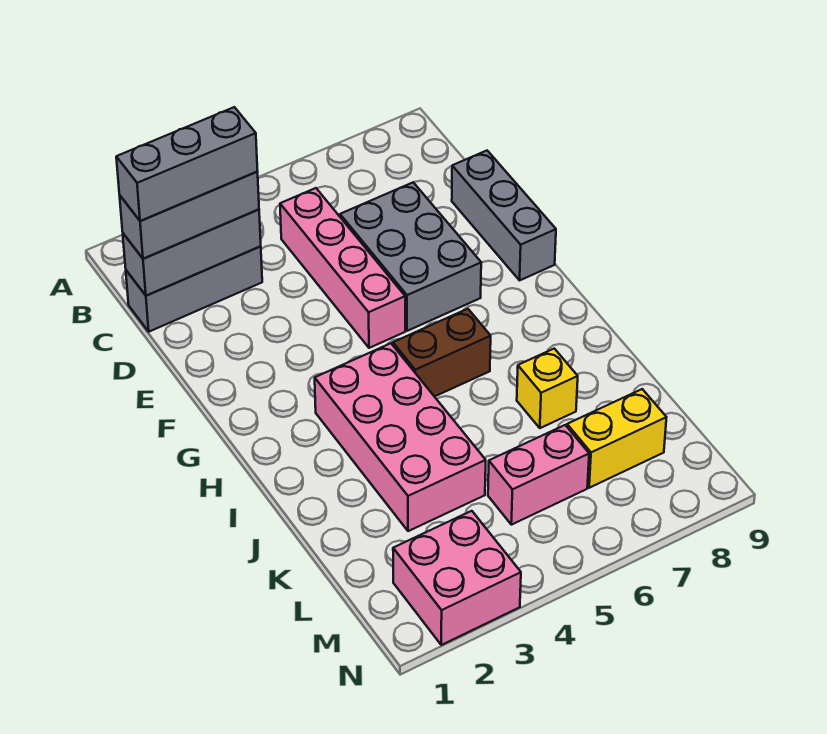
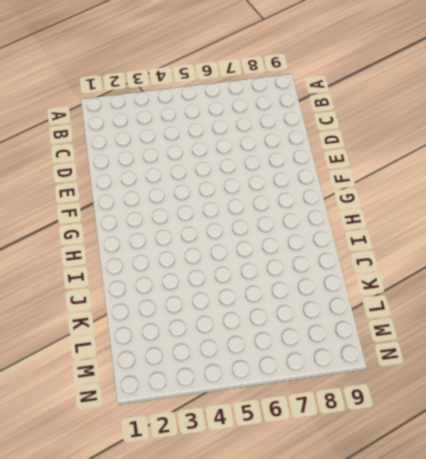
none -> grey brick C1:C3 level 1
none -> pink brick C5:F5 level 1
none -> grey brick D6:F7 level 1

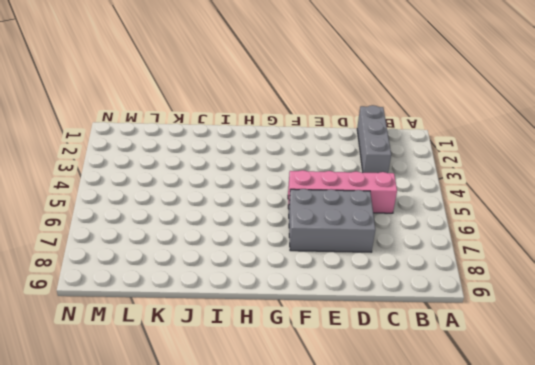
none -> grey brick D9:F9 level 1
none -> pink brick H3:K4 level 1
none -> brown brick H5:H6 level 1

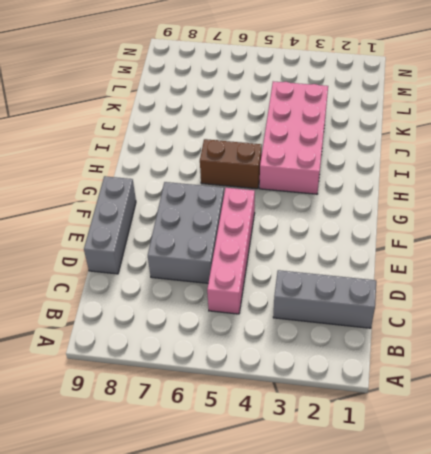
none -> yellow brick J7 level 1
none -> pink brick L5:L6 level 1
none -> yellow brick L7:L8 level 1

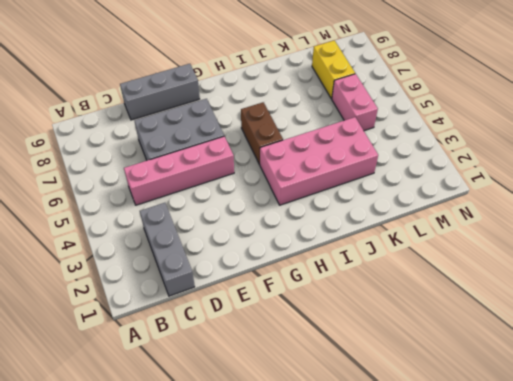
none -> yellow brick J7 level 1
none -> pink brick M2:N3 level 1
none -> grey brick C1:C3 level 2

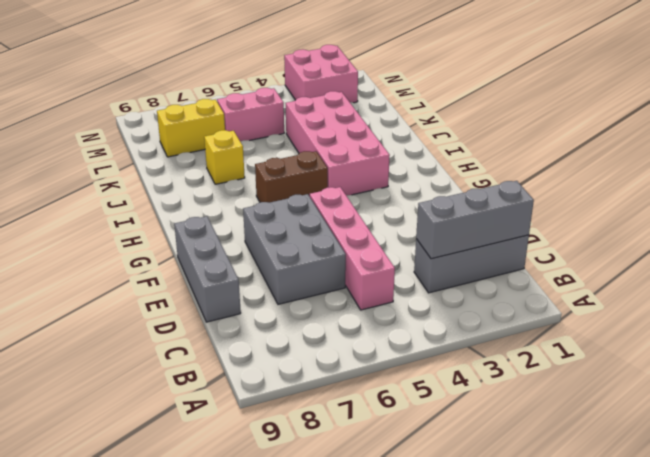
none -> grey brick C1:C3 level 3
none -> grey brick C1:C3 level 4

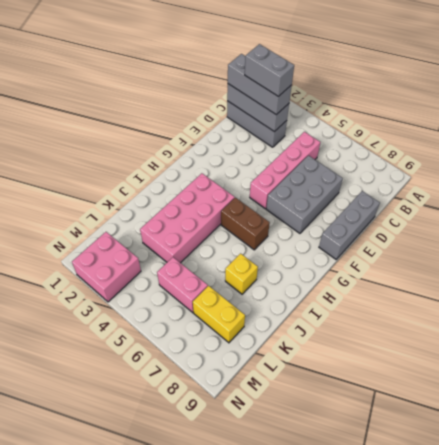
grey brick C2:C3 level 4 -> grey brick C1:C3 level 4

